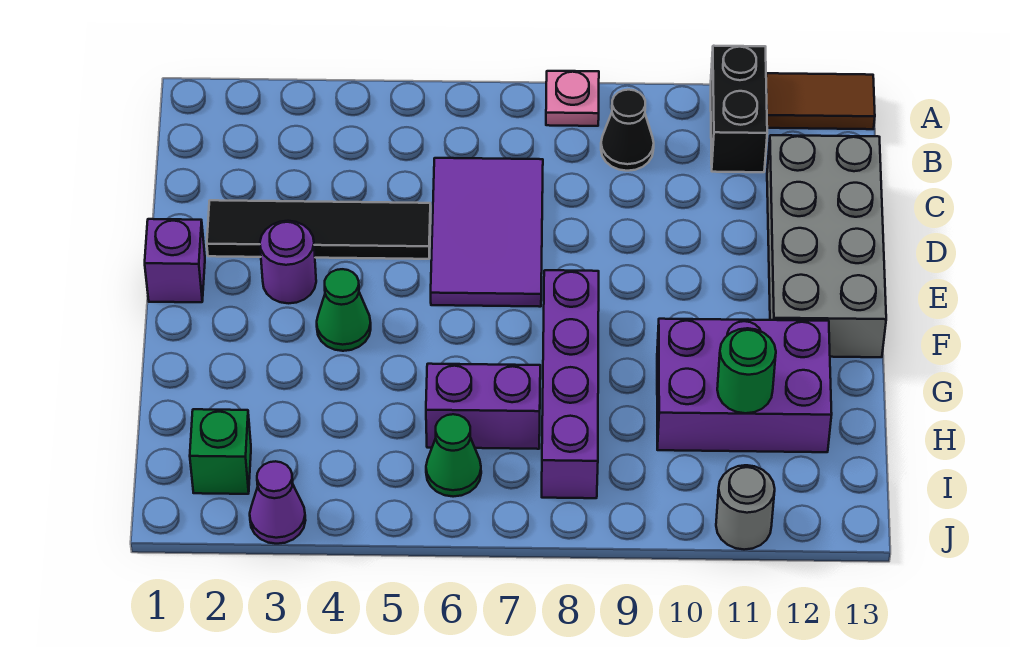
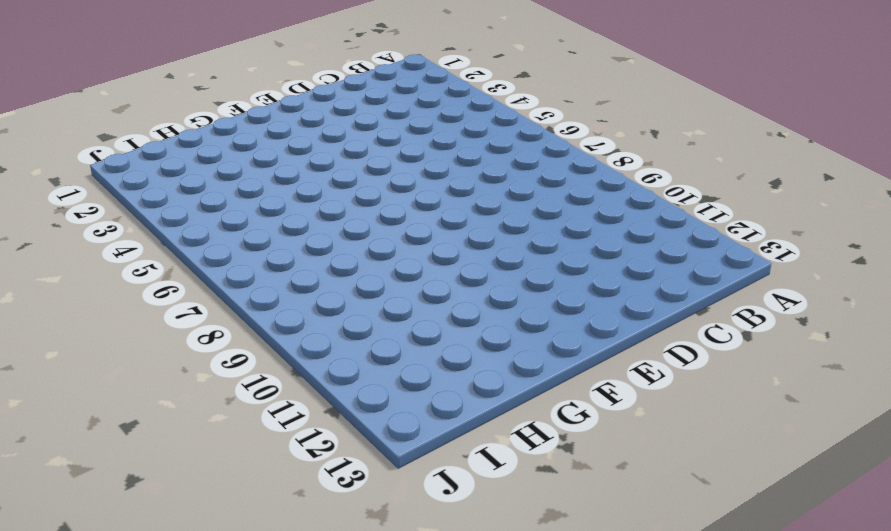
none -> pink plate A8 level 1
none -> black brick A11:B11 level 1
none -> brown tile A12:A13 level 1

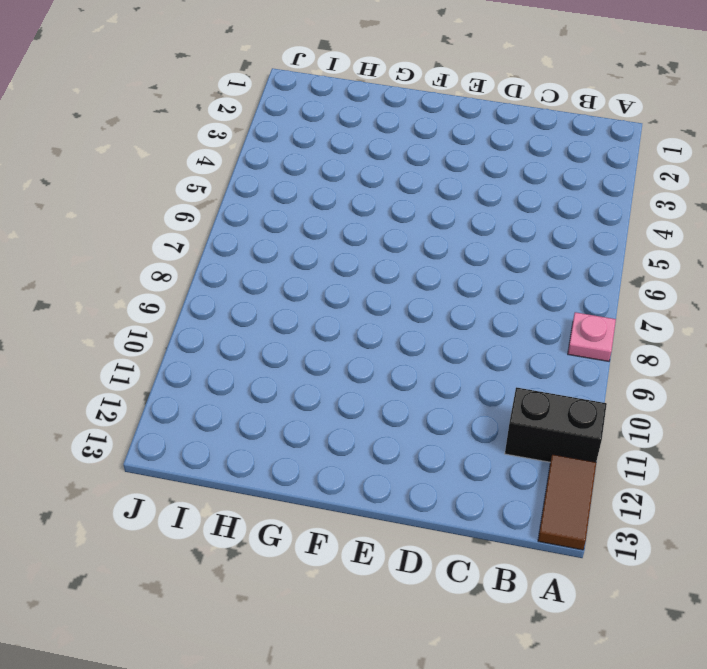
none -> black cone B9 level 1
none -> purple tile C6:E7 level 1
none -> grey brick C12:F13 level 1

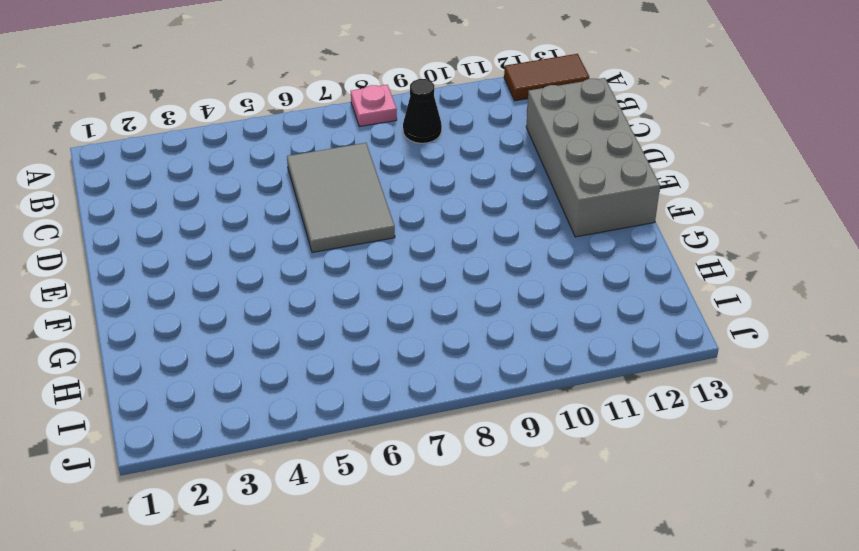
grey tile C6:E7 level 1 -> purple tile C6:E7 level 1
none -> black brick A11:B11 level 1
none -> black tile D2:D5 level 1
none -> purple brick E1 level 1

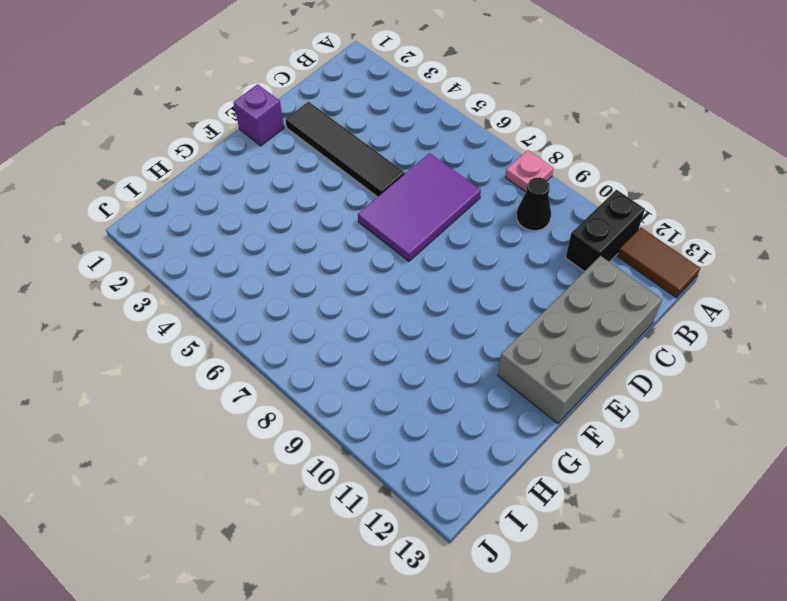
none -> purple round brick E3 level 1
none -> green cone F4 level 1
none -> purple brick F8:I8 level 1

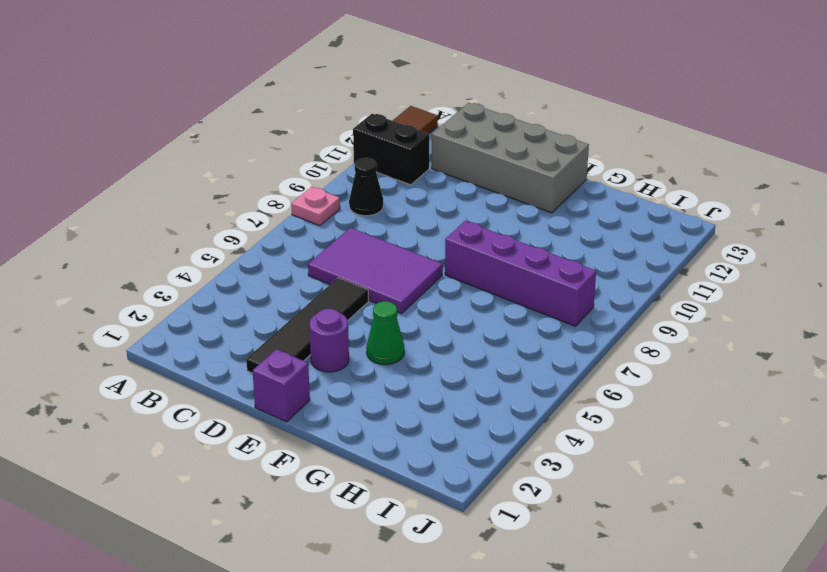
none -> purple brick G10:H12 level 1
none -> purple brick H6:H7 level 1
none -> green brick I2 level 1

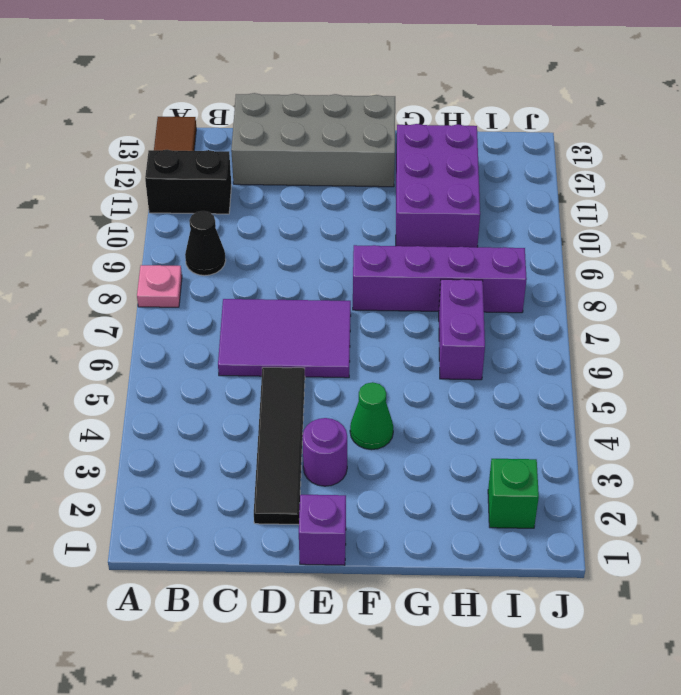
none -> green cone I6 level 1
none -> purple cone J3 level 1
none -> grey round brick J11 level 1

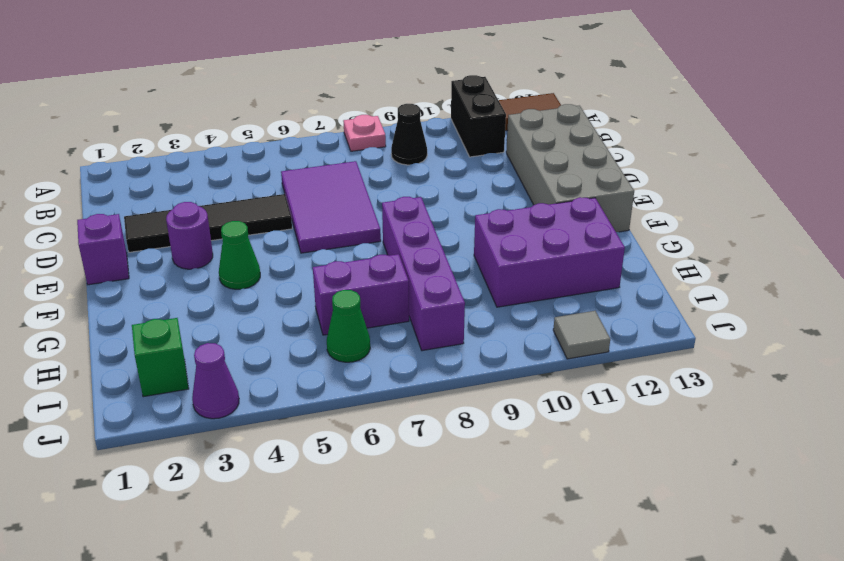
grey tile J11 level 1 -> grey round brick J11 level 1
none -> green round brick H11 level 2

